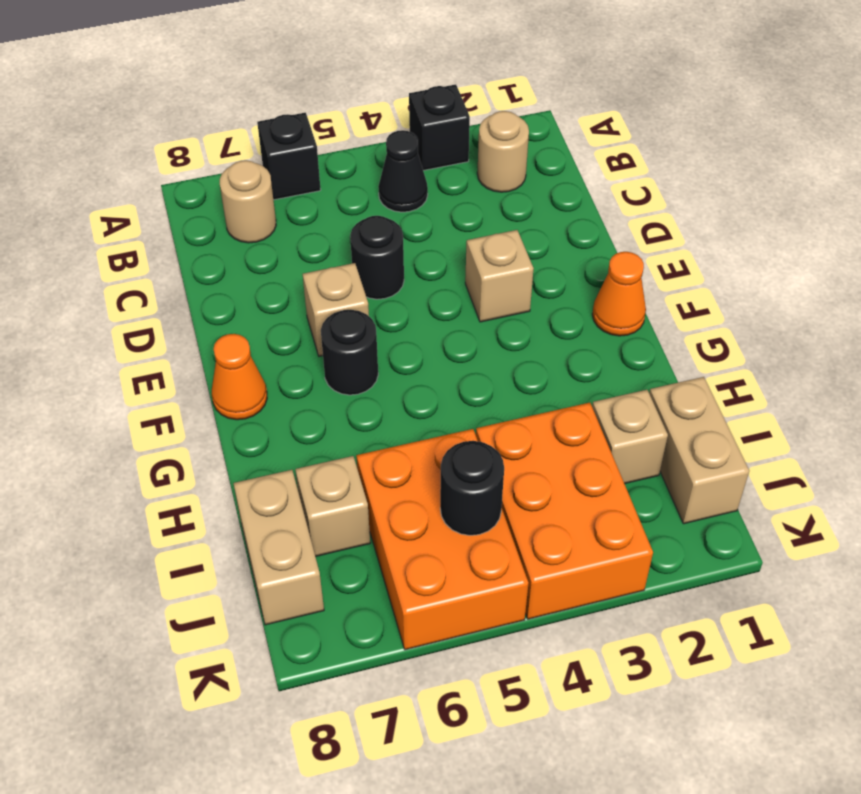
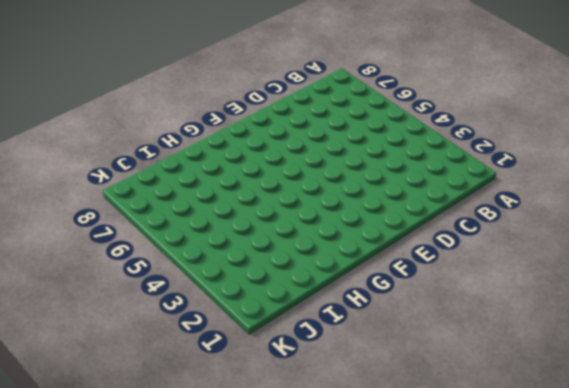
none -> black brick A3 level 1
none -> black brick A6 level 1
none -> tan round brick B2 level 1

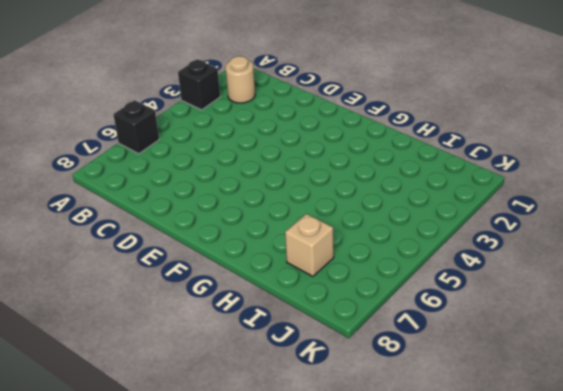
none -> black cone B4 level 1
none -> tan round brick B7 level 1
none -> black round brick D5 level 1

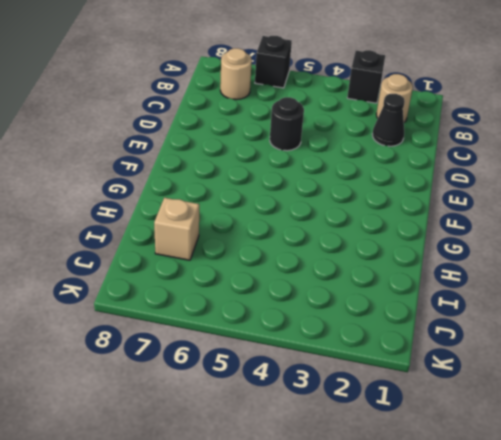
black cone C2 level 1 -> black cone B4 level 1
none -> tan brick E3 level 1
none -> tan brick E6 level 1
none -> orange cone F1 level 1

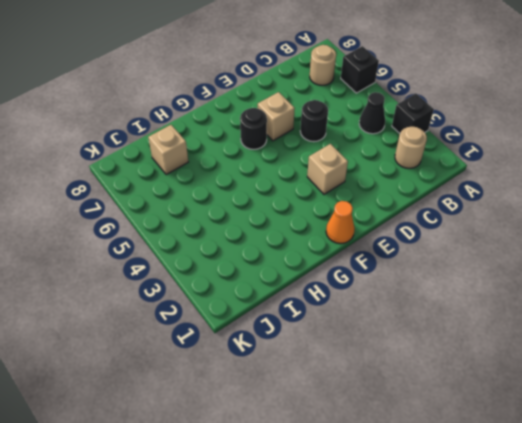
none -> orange cone F8 level 1
none -> tan brick I1:J1 level 1
none -> tan brick I2 level 1

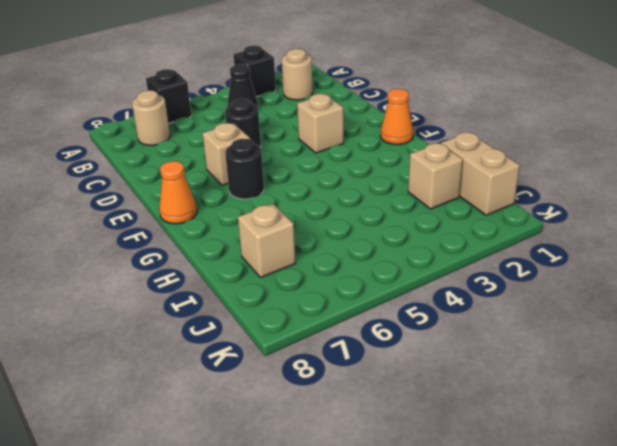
none -> orange brick I3:K4 level 1
none -> orange brick I5:K6 level 1
none -> tan brick I8:J8 level 1

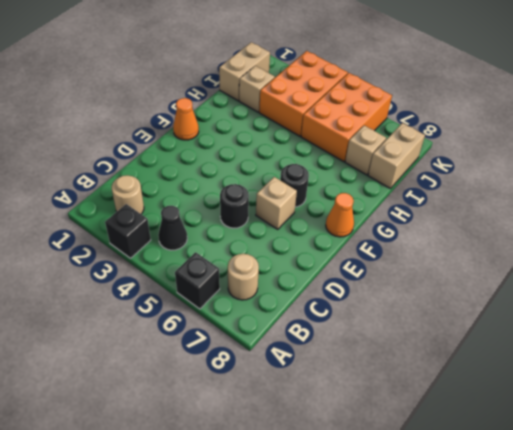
none -> tan brick E3 level 1
none -> black round brick J5 level 2

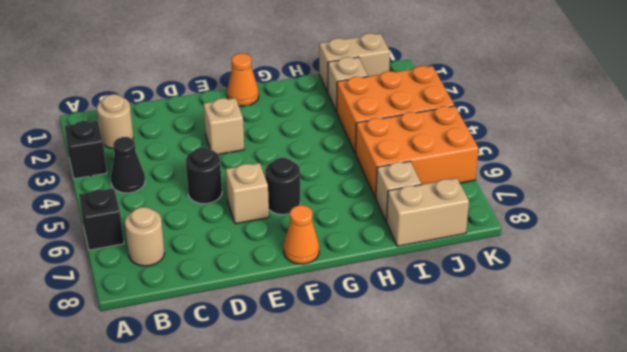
none -> black round brick J5 level 2

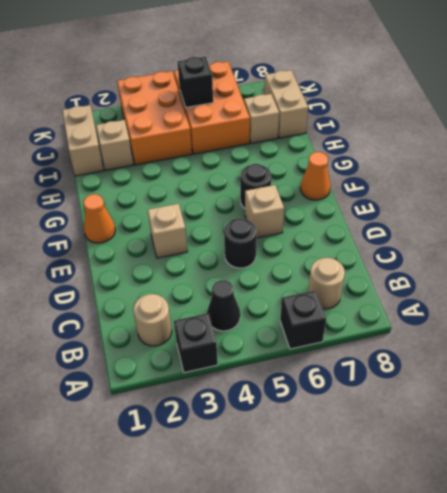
black brick J5 level 2 -> black round brick J5 level 2

